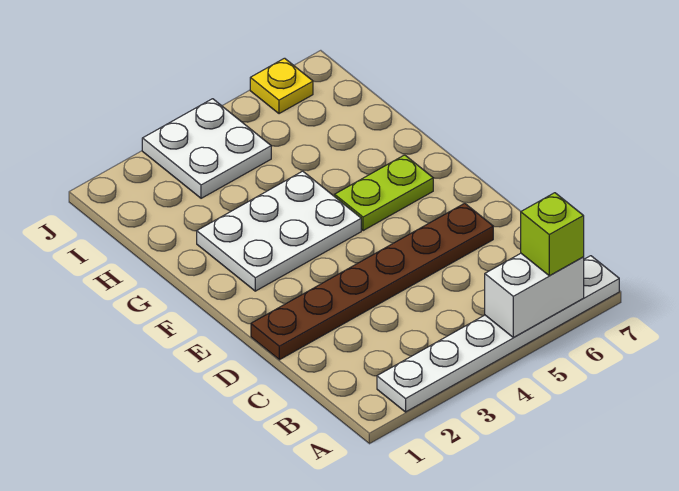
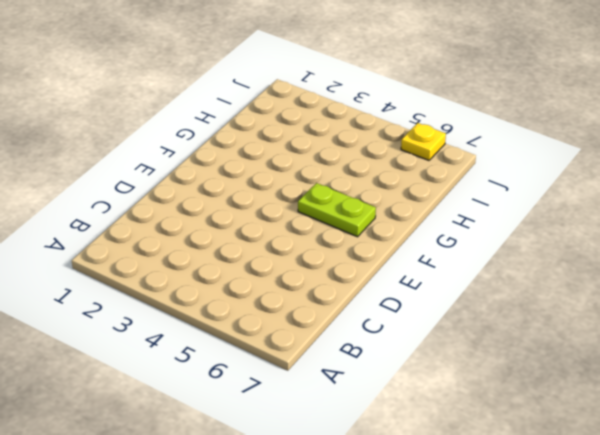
none -> white plate A2:A7 level 1
none -> brown plate D1:D6 level 1

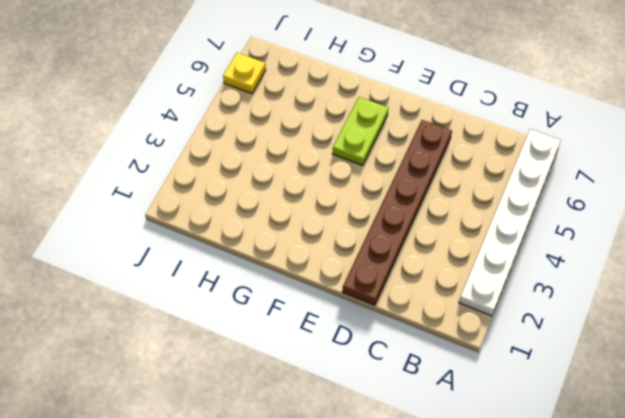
none -> white plate F2:G4 level 1
none -> white plate I3:J4 level 1

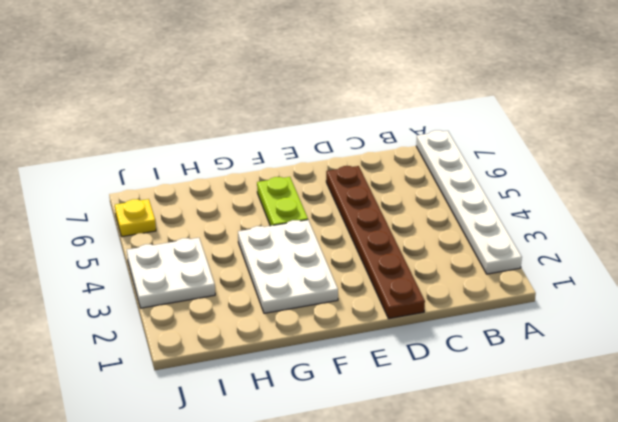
none -> white brick A5:A6 level 2
none -> lime brick A6 level 3

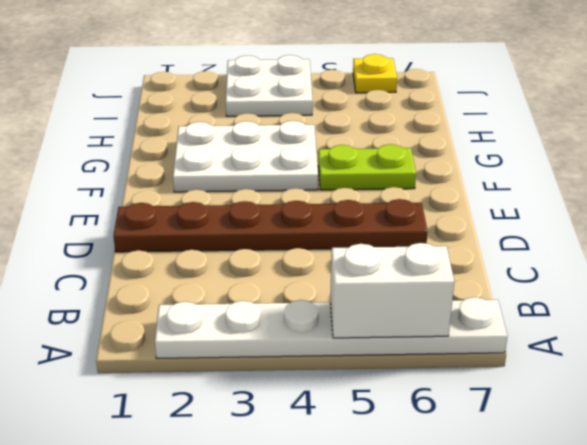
none -> lime brick A6 level 3

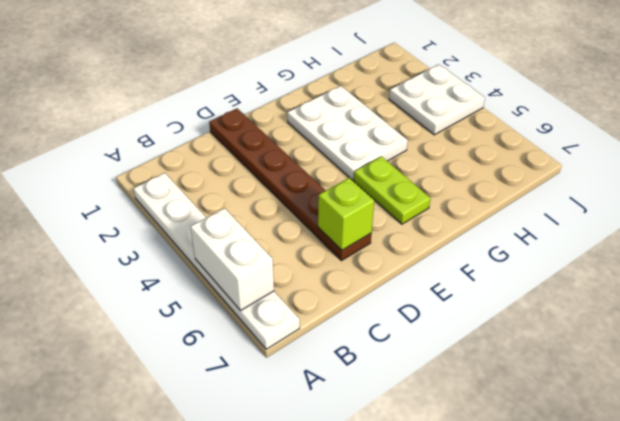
lime brick D6 level 2 -> lime brick A6 level 3
none -> yellow plate J6 level 1

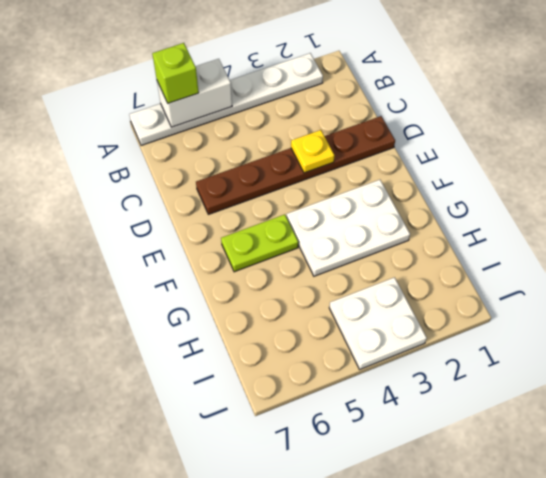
yellow plate D3 level 2 -> yellow plate J6 level 1

